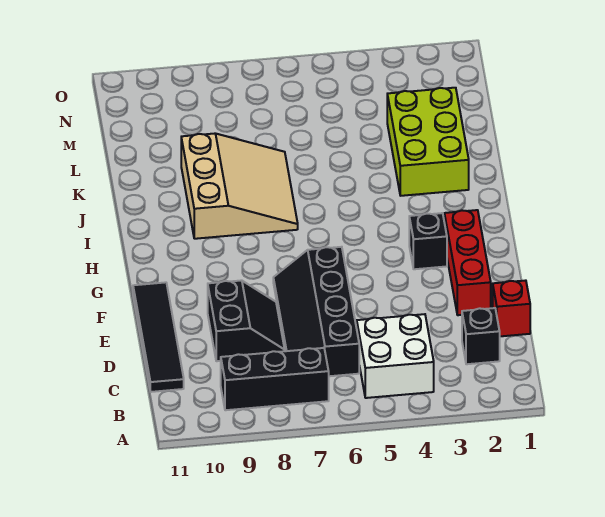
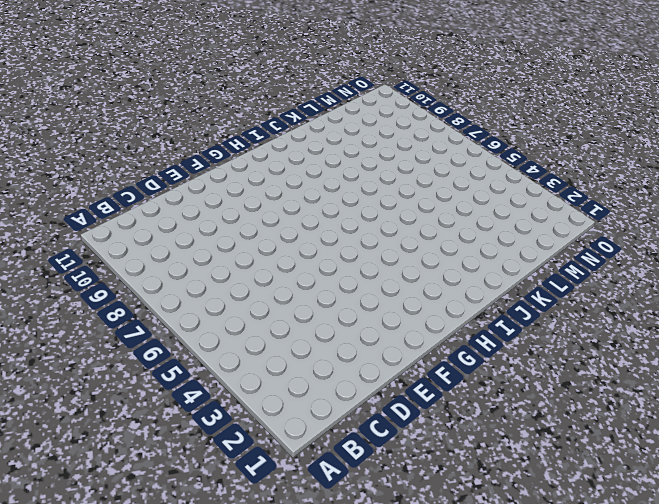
none -> white brick B4:C5 level 1
none -> black brick B7:B9 level 1

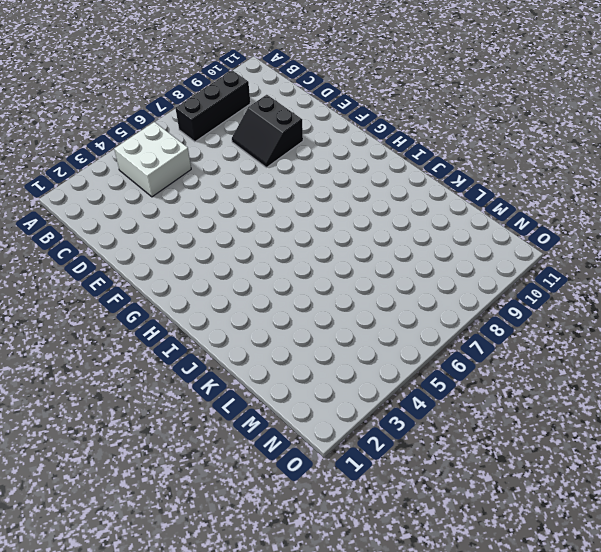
none -> black brick C2 level 1
none -> black slope C6:F7 level 1 top 6

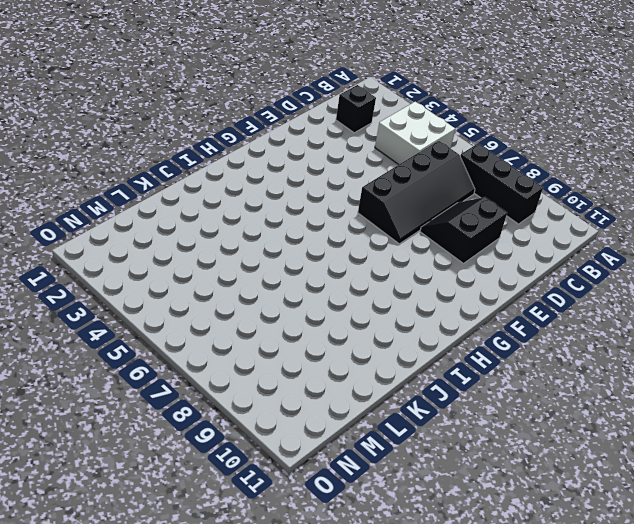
none -> black tile C11:F11 level 1
none -> red brick D1 level 1

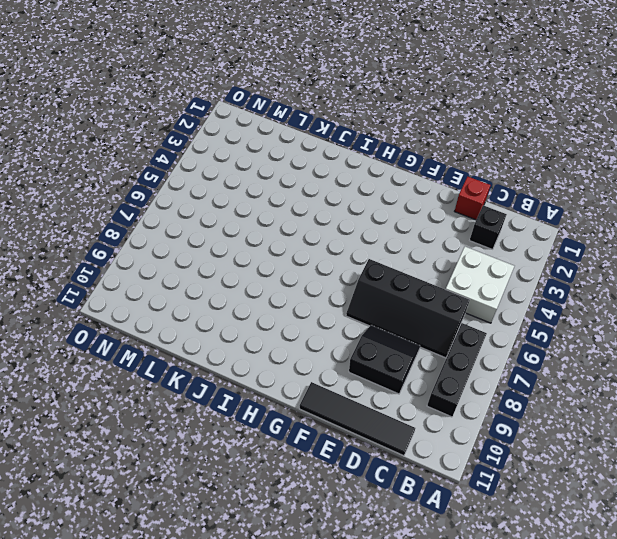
none -> red brick E2:G2 level 1
none -> black brick G3 level 1

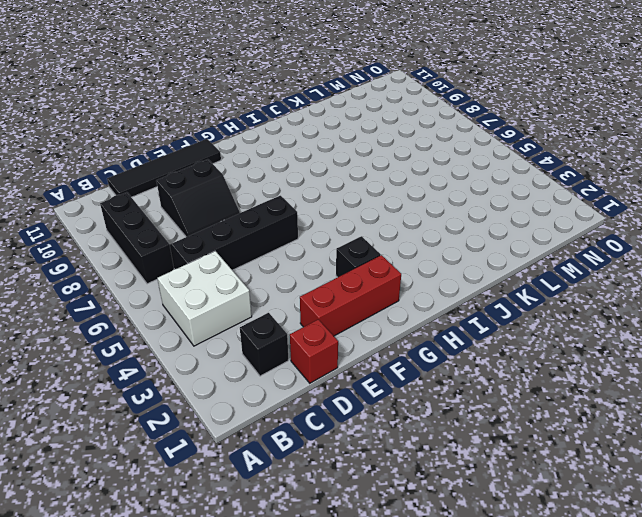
none -> tan slope I7:K9 level 1 top 9
none -> lime brick J2:L3 level 1

